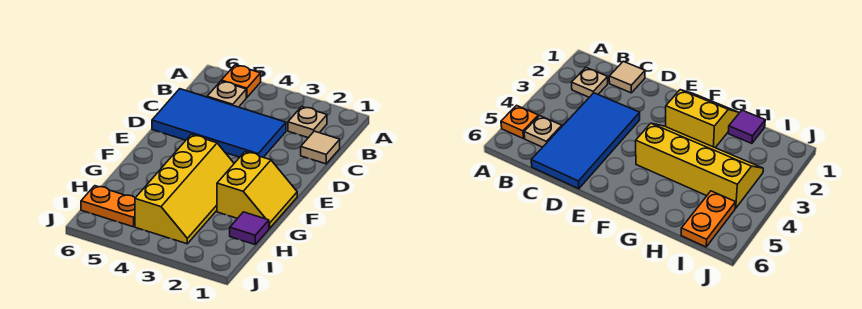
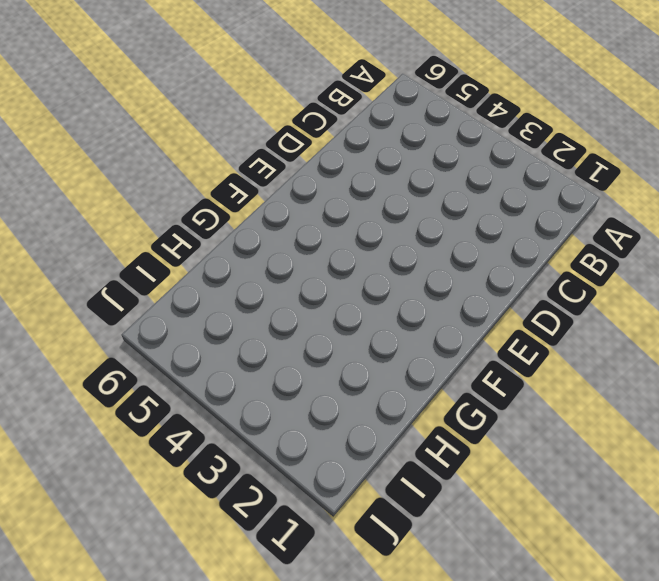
none -> orange plate A5 level 1
none -> tan plate B2 level 1

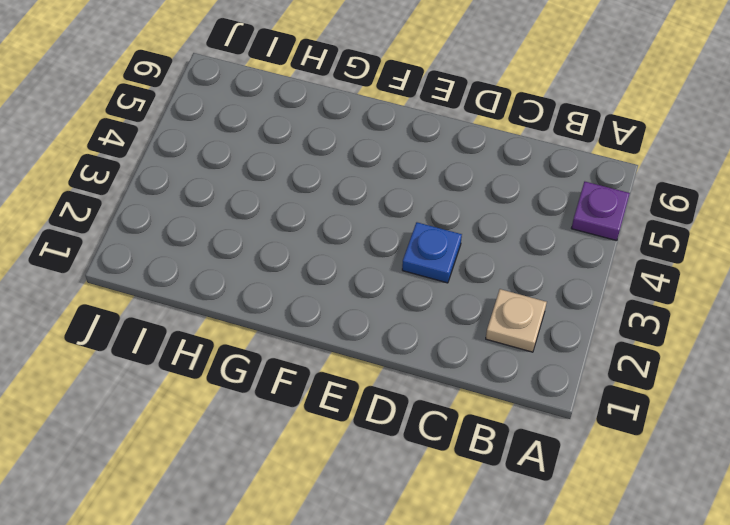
purple plate A5 level 1 -> orange plate A5 level 1
blue plate D3 level 1 -> blue tile C3:D6 level 1
none -> tan plate B5 level 1
none -> tan tile C1 level 1

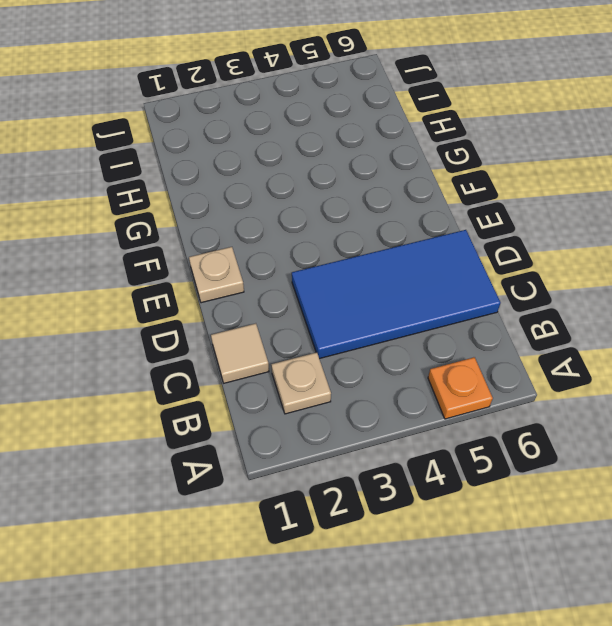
tan plate E1 level 1 -> tan plate B5 level 1
none -> yellow slope F1:G2 level 1 top 2
none -> yellow slope F3:I4 level 1 top 4

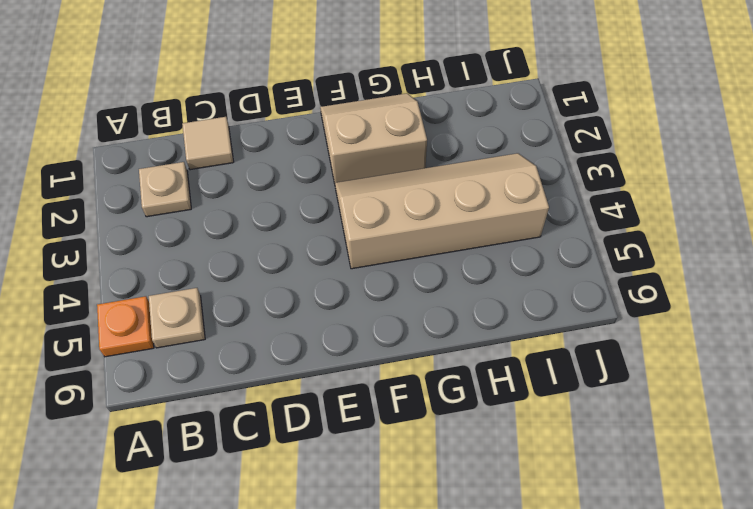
tan slope F1:G2 level 1 top 2 -> yellow slope F1:G2 level 1 top 2
tan slope F3:I4 level 1 top 4 -> yellow slope F3:I4 level 1 top 4
none -> blue tile C3:D6 level 1
none -> purple tile H1 level 1

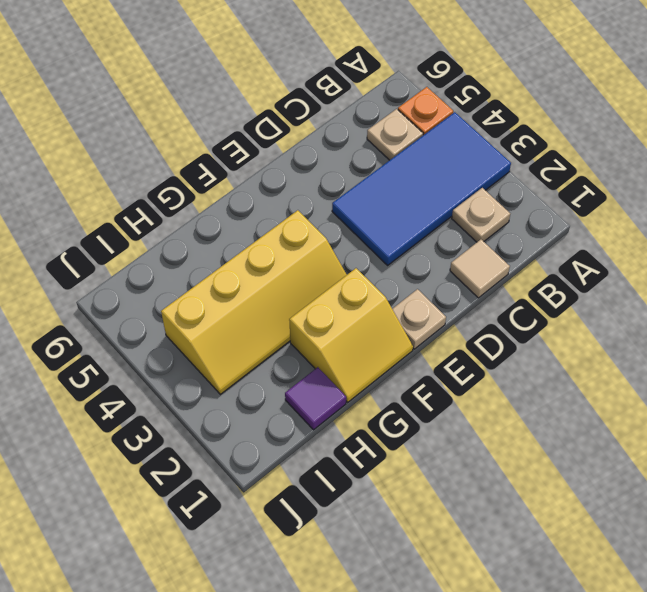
blue tile A3:D4 level 1 -> blue tile C3:D6 level 1
tan plate E1 level 1 -> none
none -> orange plate I5:I6 level 1

